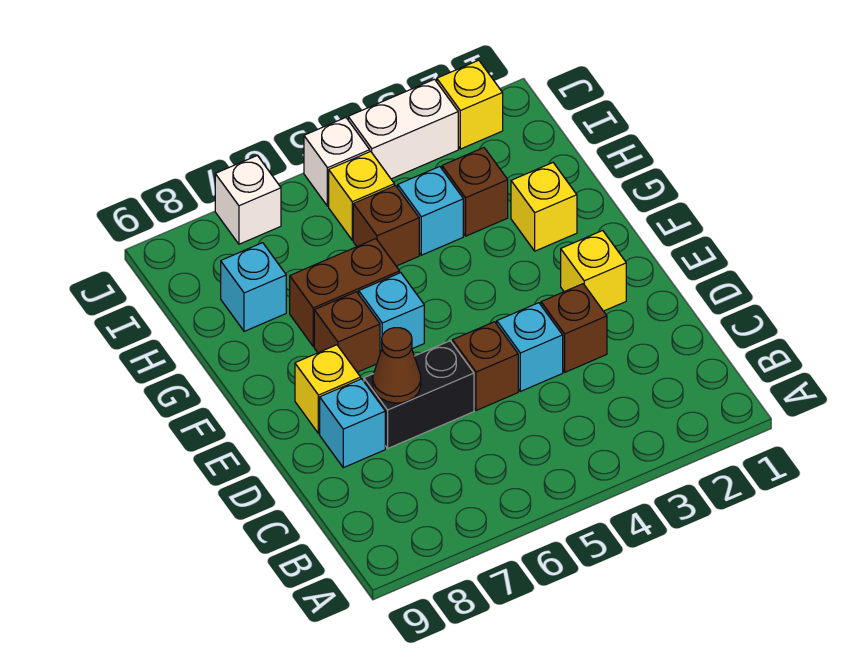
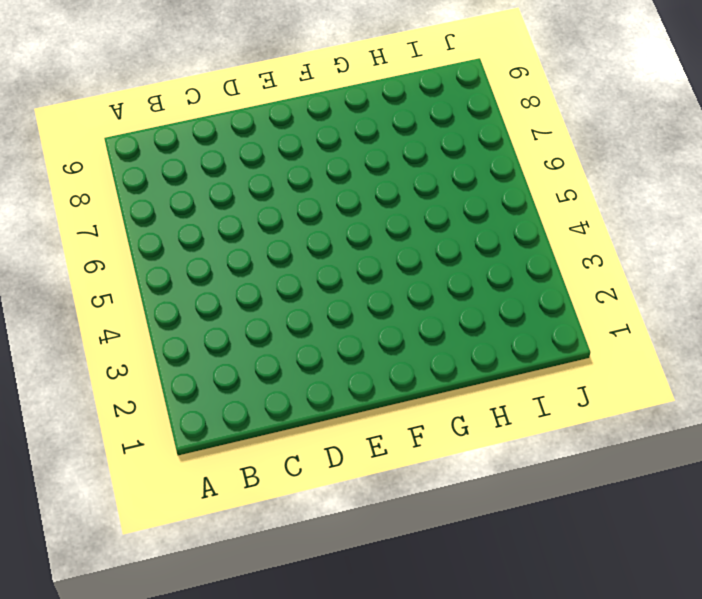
none -> brown brick D3 level 1
none -> cyan brick D4 level 1
none -> brown brick D5 level 1

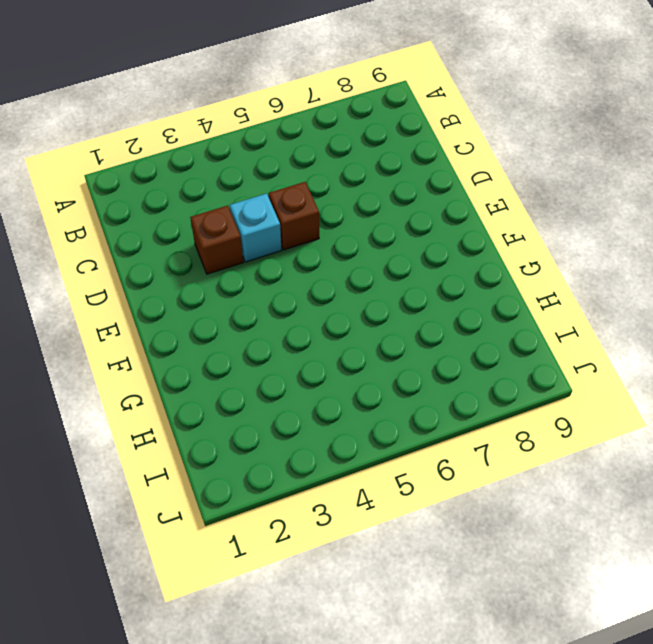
none -> black brick D6:D7 level 1
none -> cyan brick D8 level 1
none -> yellow brick E2 level 1

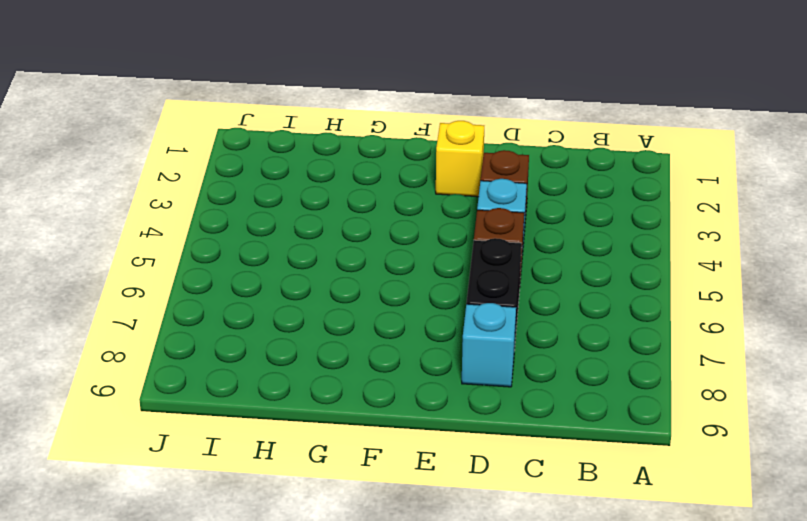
none -> yellow brick E8 level 1
none -> cyan brick F6 level 1
none -> brown brick F7 level 1

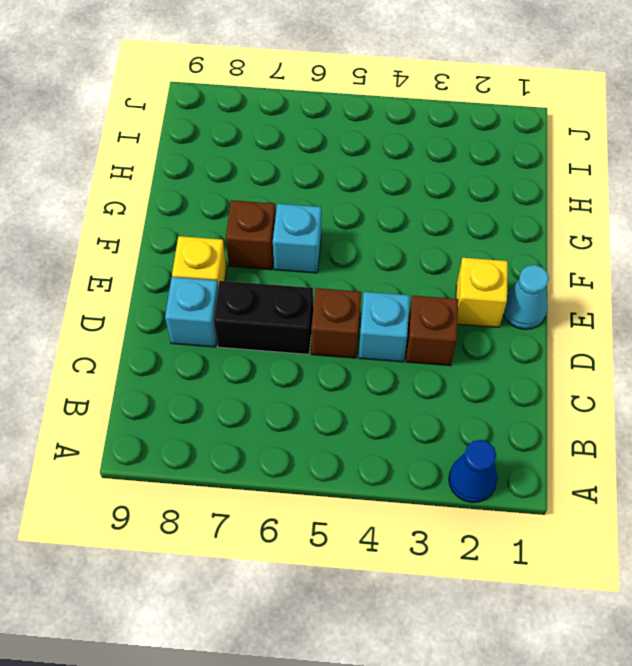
blue cone A2 level 1 -> none
cyan cone E1 level 1 -> none
none -> yellow brick G2 level 1
none -> brown brick G6:G7 level 1
none -> brown brick H3 level 1

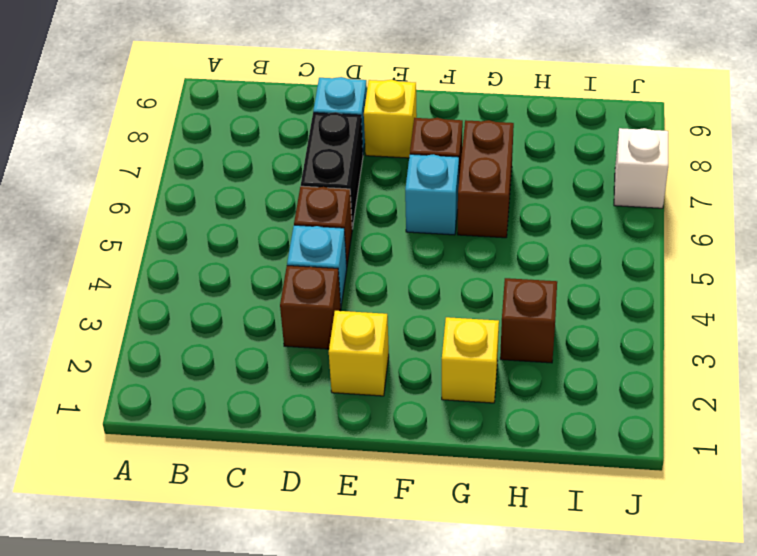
none -> cyan brick H4 level 1
none -> brown brick H5 level 1
none -> cyan brick H8 level 1

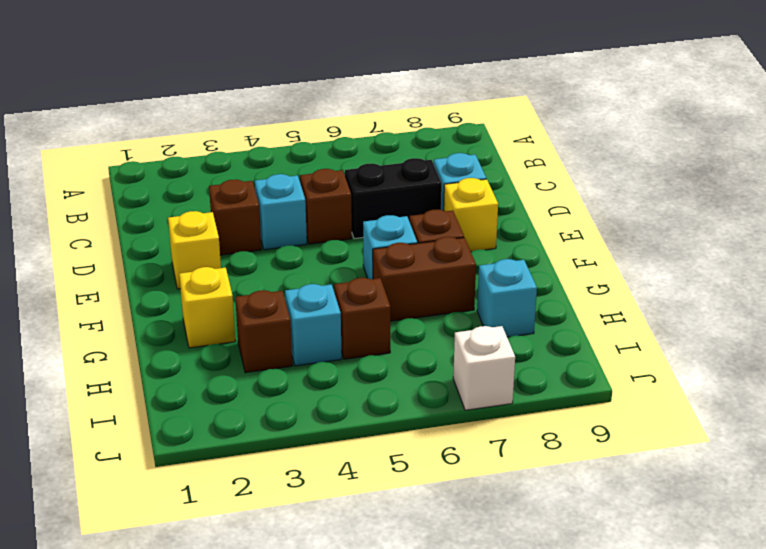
none -> yellow brick I5 level 1
none -> yellow brick J2 level 1
none -> white brick J3:J4 level 1

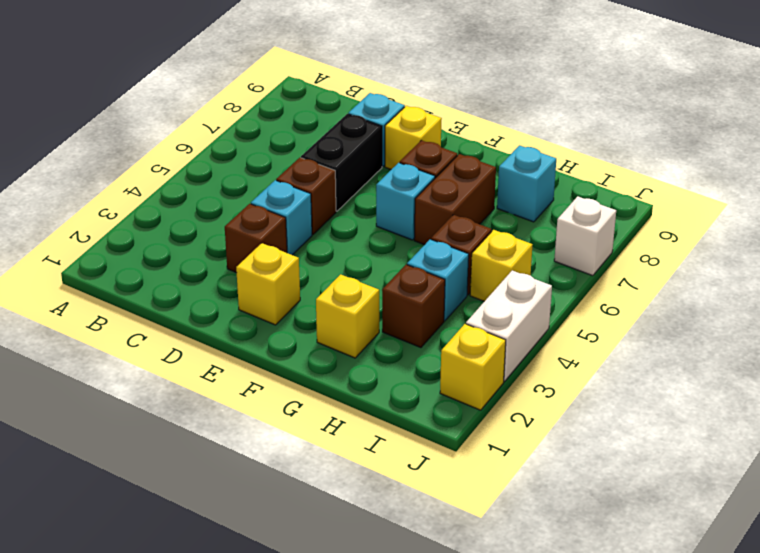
none -> white brick J5 level 1
none -> brown cone D7 level 2

